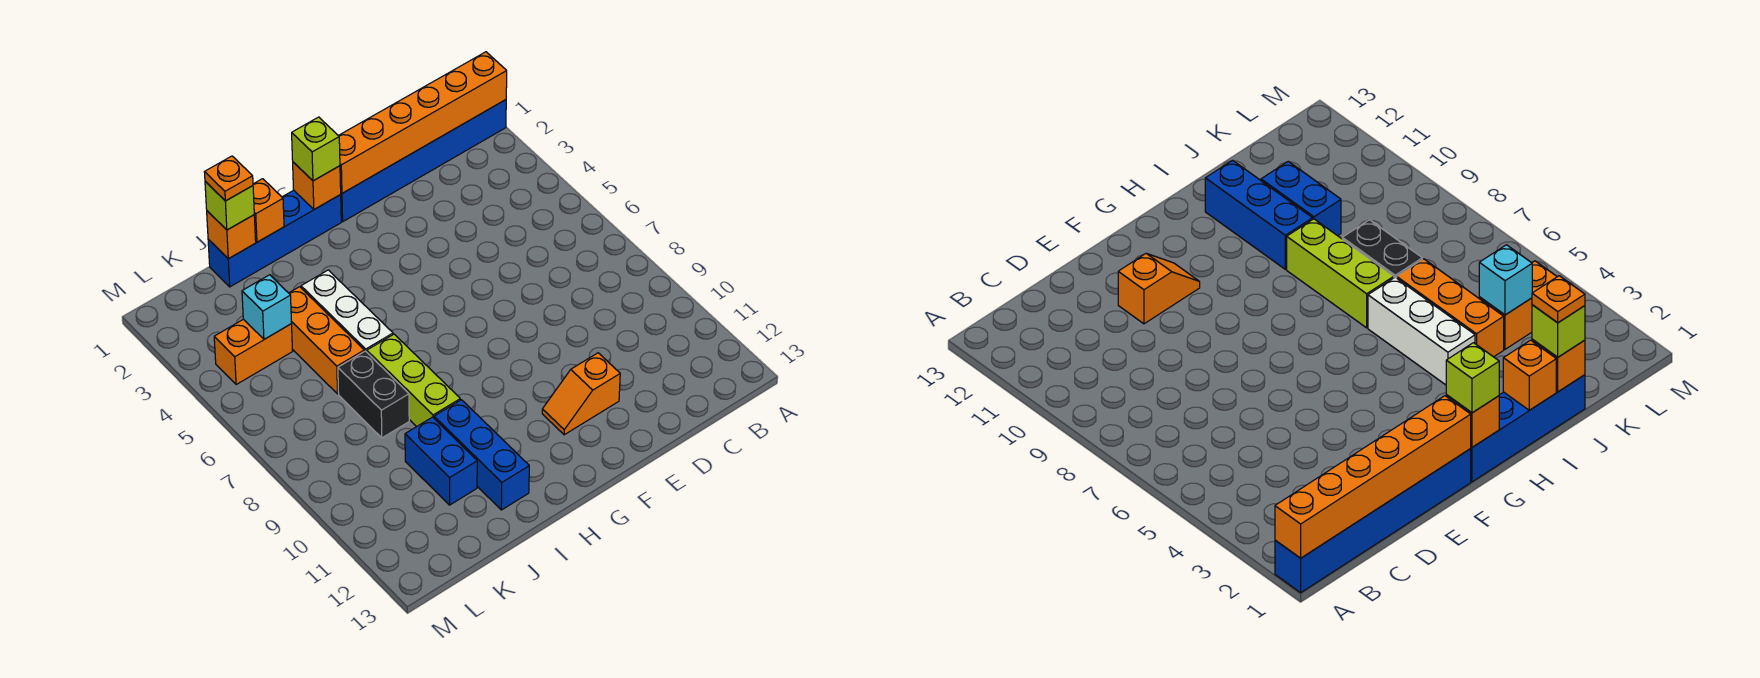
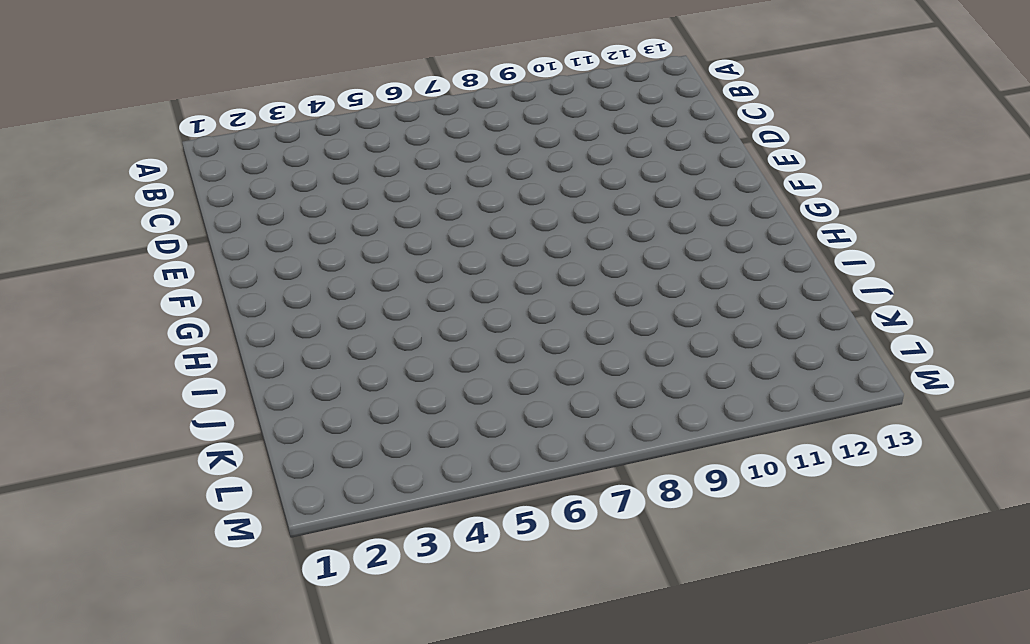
none -> blue brick A1:F1 level 1
none -> orange slope E11:F11 level 1 top E
none -> blue brick G1:J1 level 1

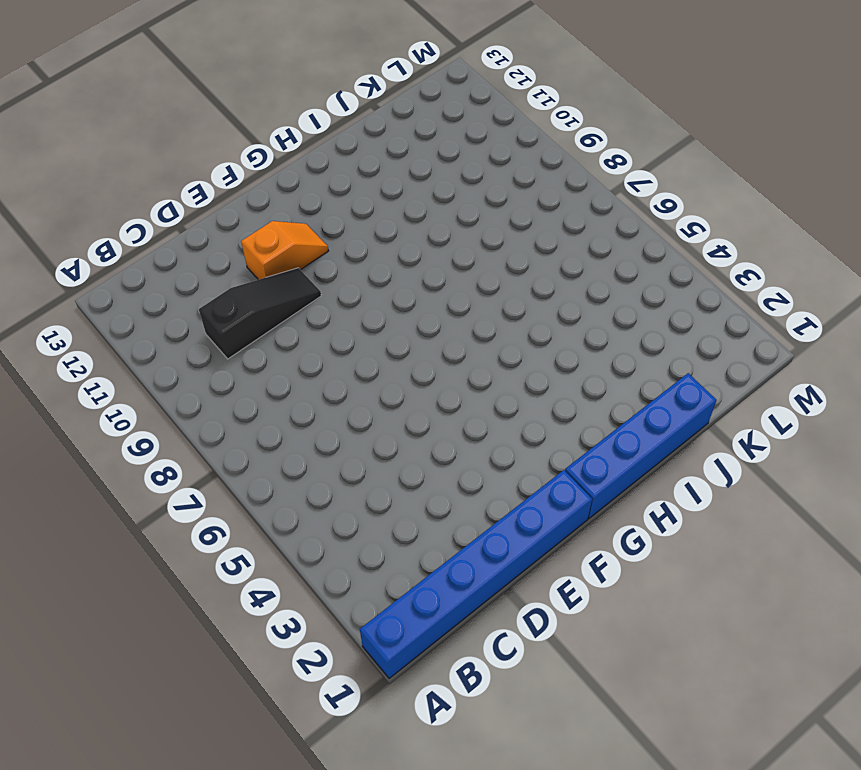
black slope C10:E10 level 1 top C -> none
none -> white brick I4:I6 level 1
none -> lime brick I7:I9 level 1
none -> blue brick I10:I12 level 1

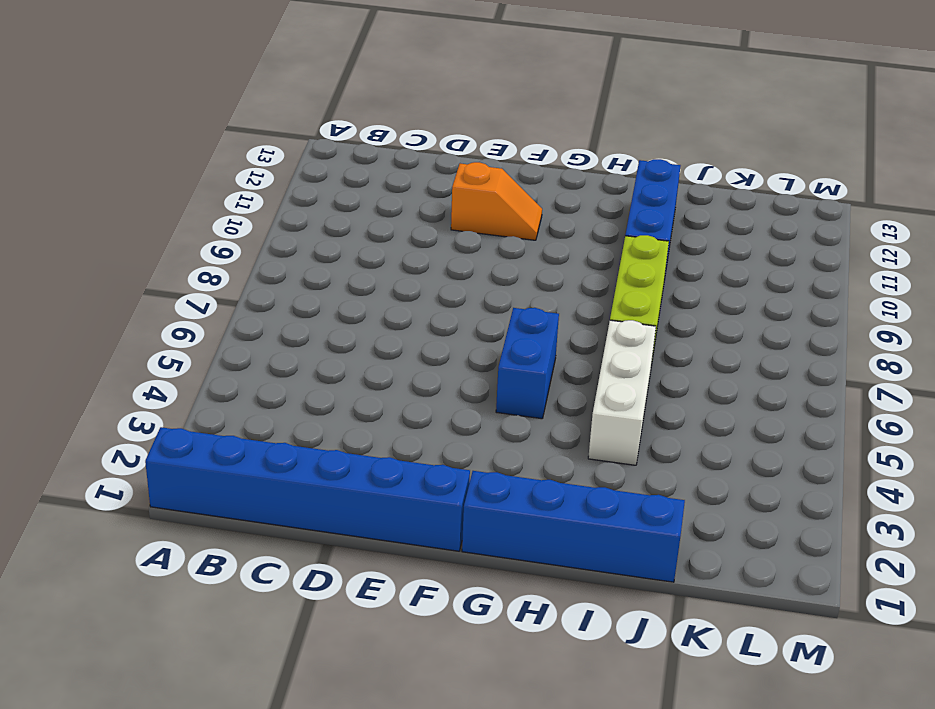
blue brick G5:G6 level 1 -> blue brick J10:J11 level 1
none -> orange brick J4:J6 level 1
none -> black brick J7:J8 level 1
none -> orange brick K4:L4 level 1

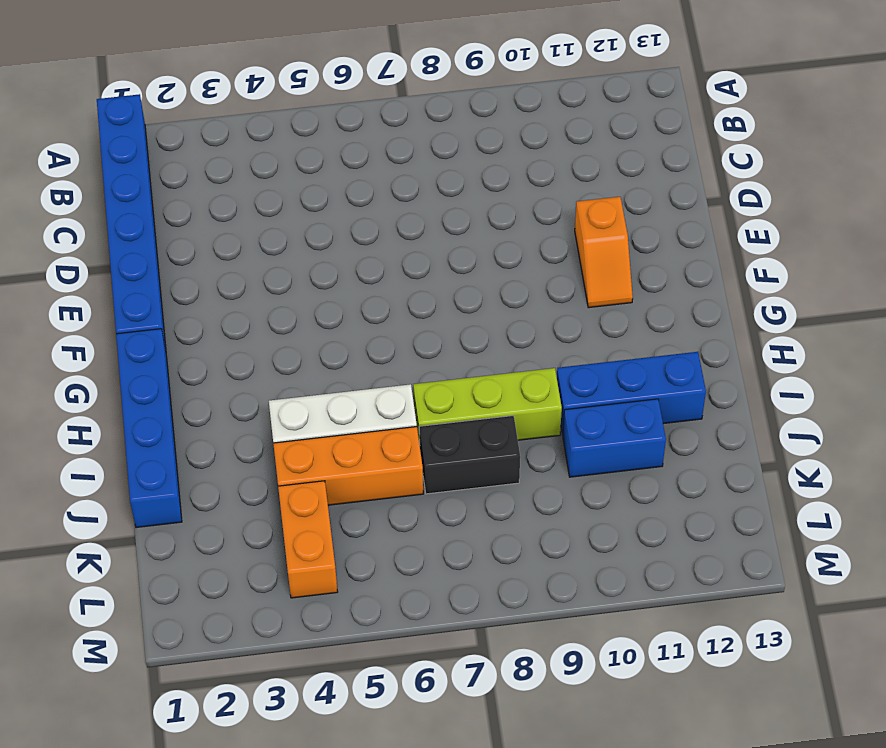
none -> orange brick A1:F1 level 2
none -> orange brick G1 level 2
none -> orange brick I1 level 2

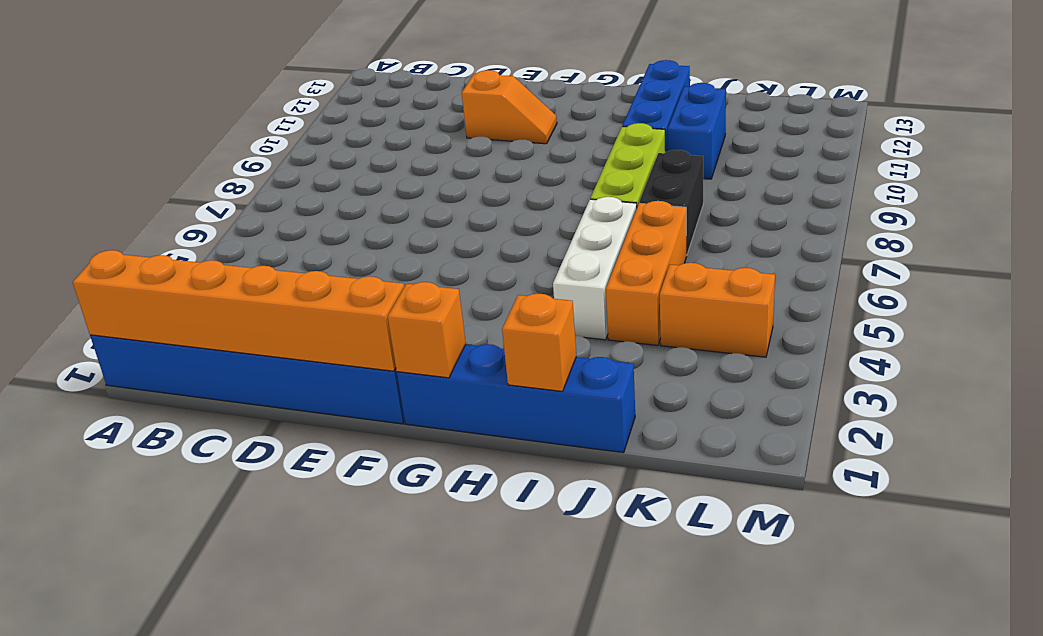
none -> orange brick J1 level 2
none -> cyan brick K4 level 2
none -> lime brick G1 level 3

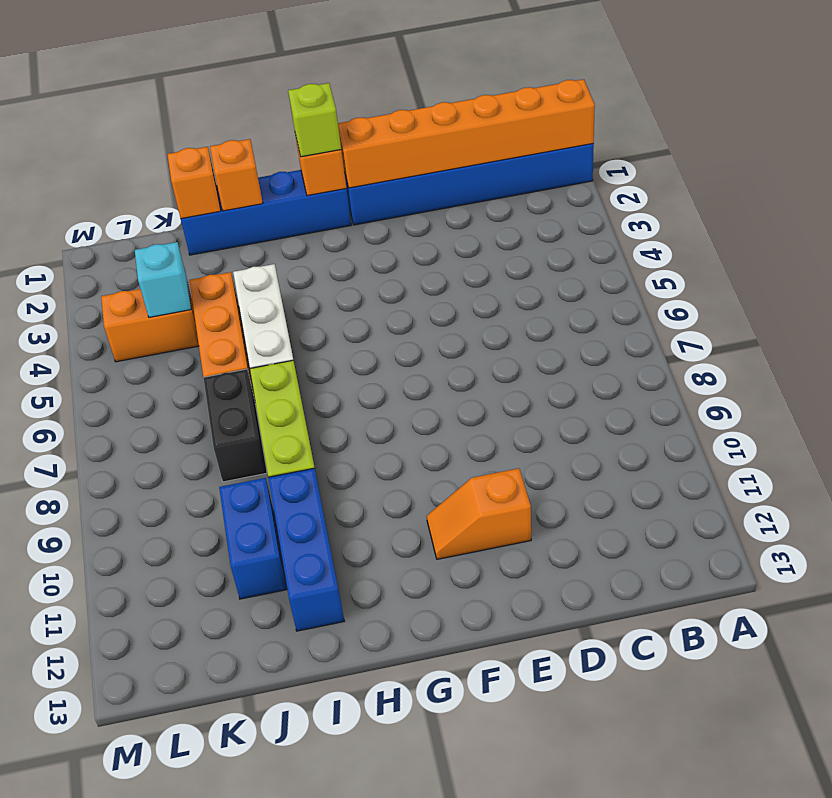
none -> lime brick J1 level 3
none -> orange plate J1 level 4

